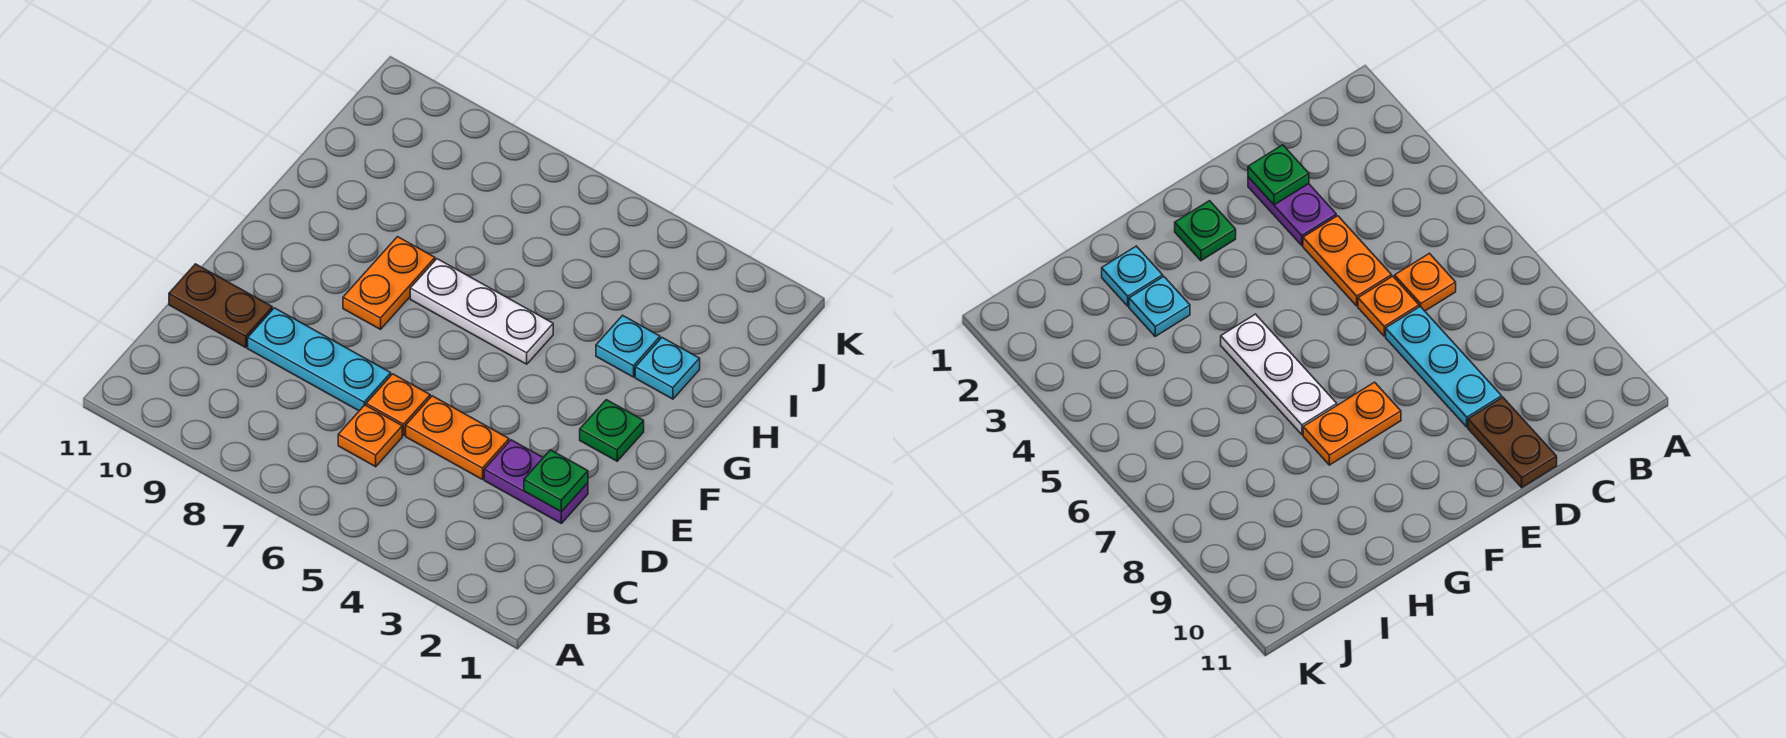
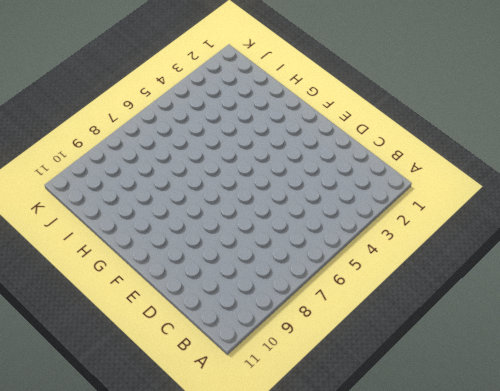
none -> orange plate C6 level 1
none -> purple plate D2:D3 level 1
none -> orange plate D4:D5 level 1

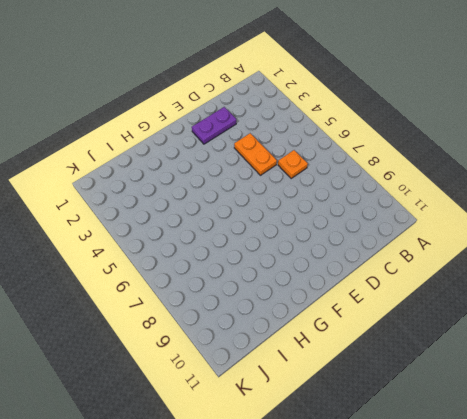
purple plate D2:E2 level 1 -> purple plate D2:D3 level 1
none -> orange plate D6 level 1
none -> cyan plate D7:D9 level 1
none -> brown plate D10:D11 level 1

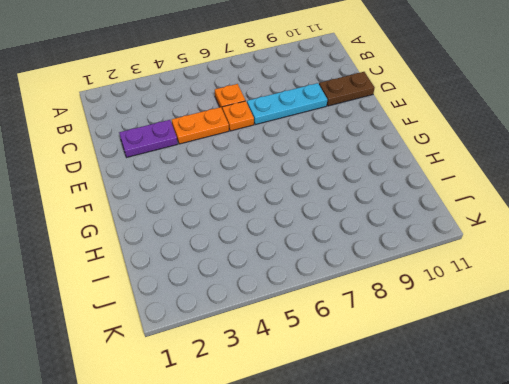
none -> green plate F2 level 1
none -> orange plate F8:G8 level 1
none -> white plate G5:G7 level 1

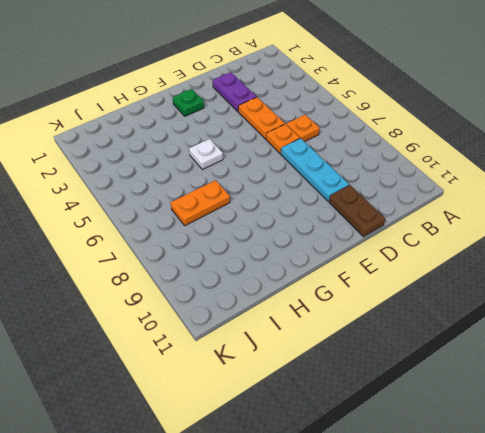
white plate G5 level 1 -> white plate G5:G7 level 1
orange plate H7:I7 level 1 -> orange plate F8:G8 level 1
none -> cyan plate H2 level 1
none -> cyan plate H3 level 1
none -> green plate D2 level 2

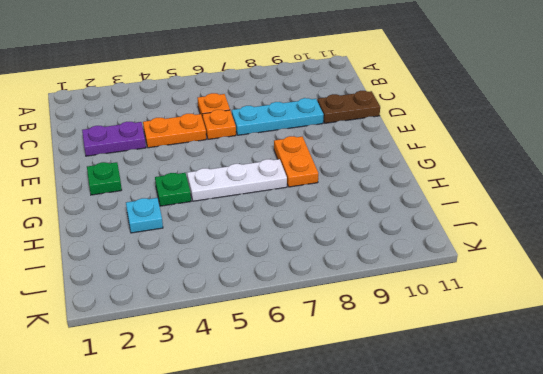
green plate G4 level 1 -> green plate D2 level 2
none -> cyan plate H2 level 1

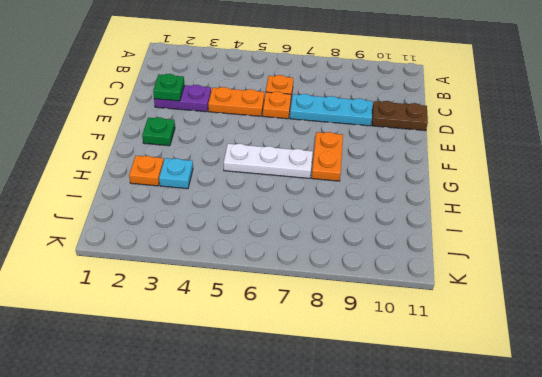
orange plate H2 level 1 -> cyan plate H2 level 1

